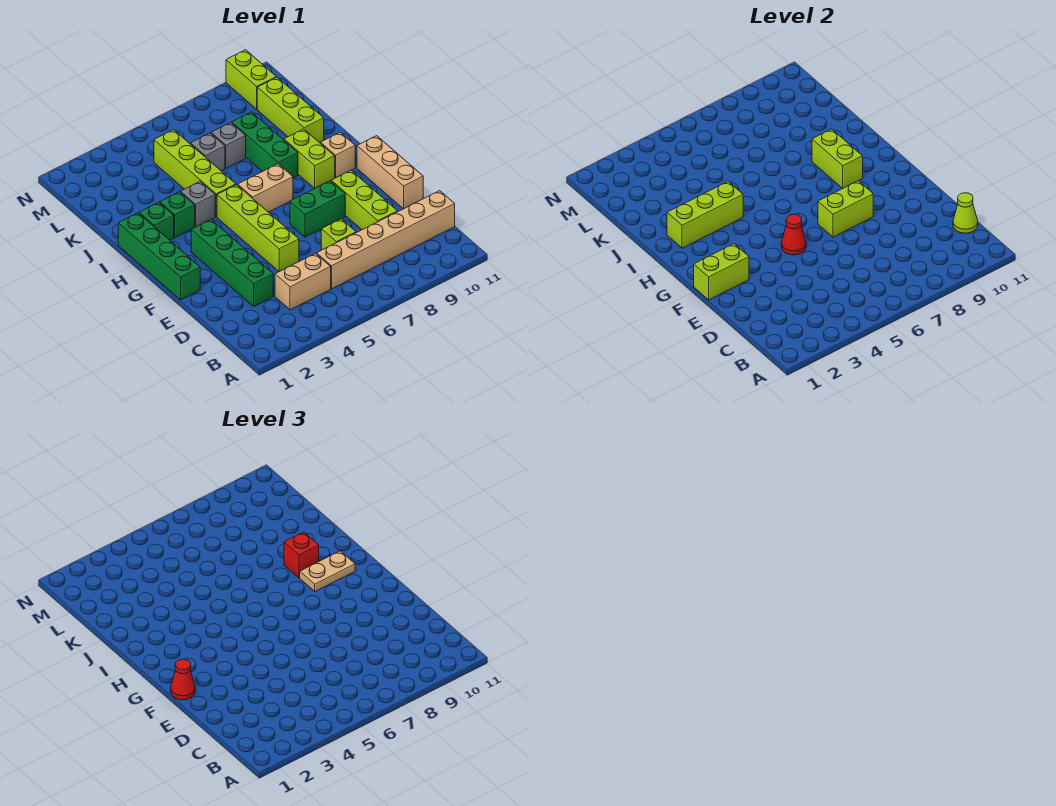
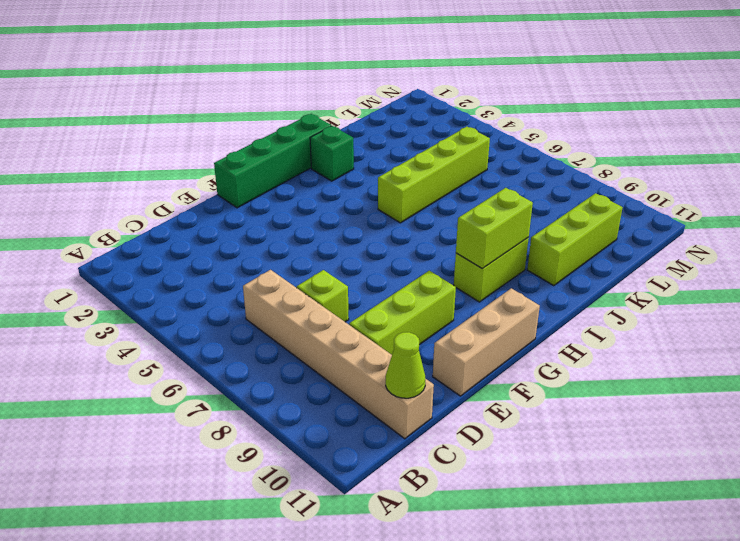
none -> tan brick C4:C5 level 1
none -> green brick D3:G3 level 1
none -> lime brick E5:H5 level 1
none -> green brick F7:F8 level 1

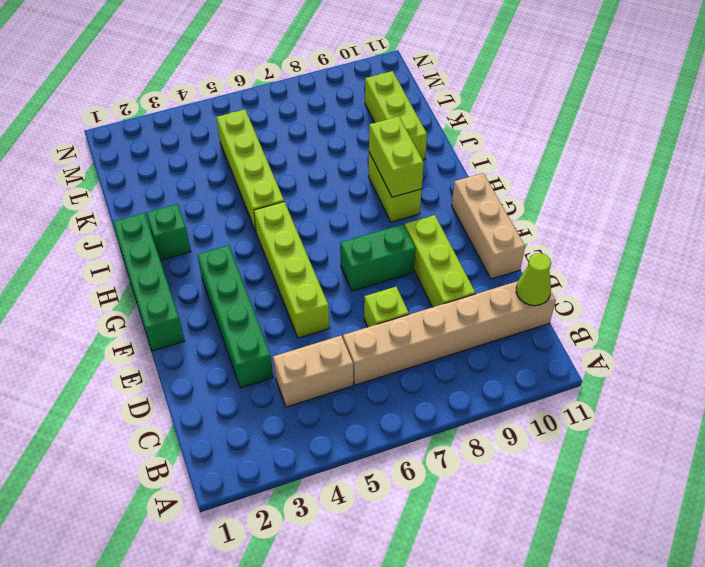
none -> tan brick H6:H7 level 1
none -> tan brick H10 level 1
none -> green brick I3 level 1
none -> grey brick I4 level 1

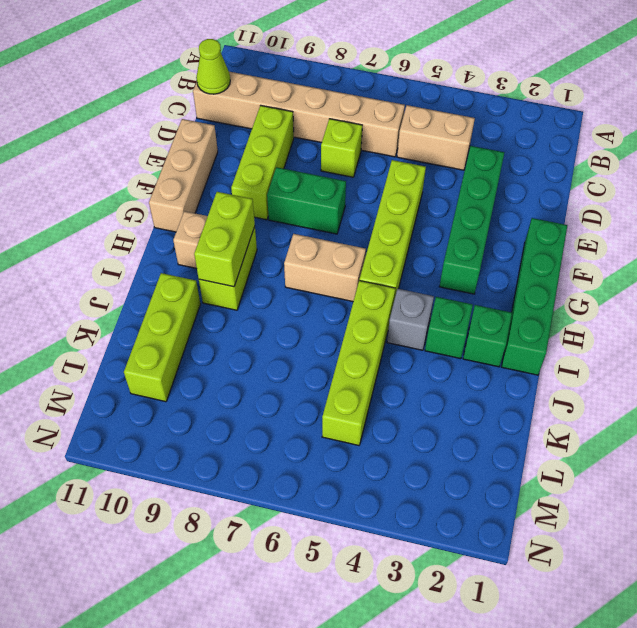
none -> green brick I8:K8 level 1
none -> grey brick K6 level 1
none -> grey brick K7 level 1
none -> lime brick M10:N10 level 1

